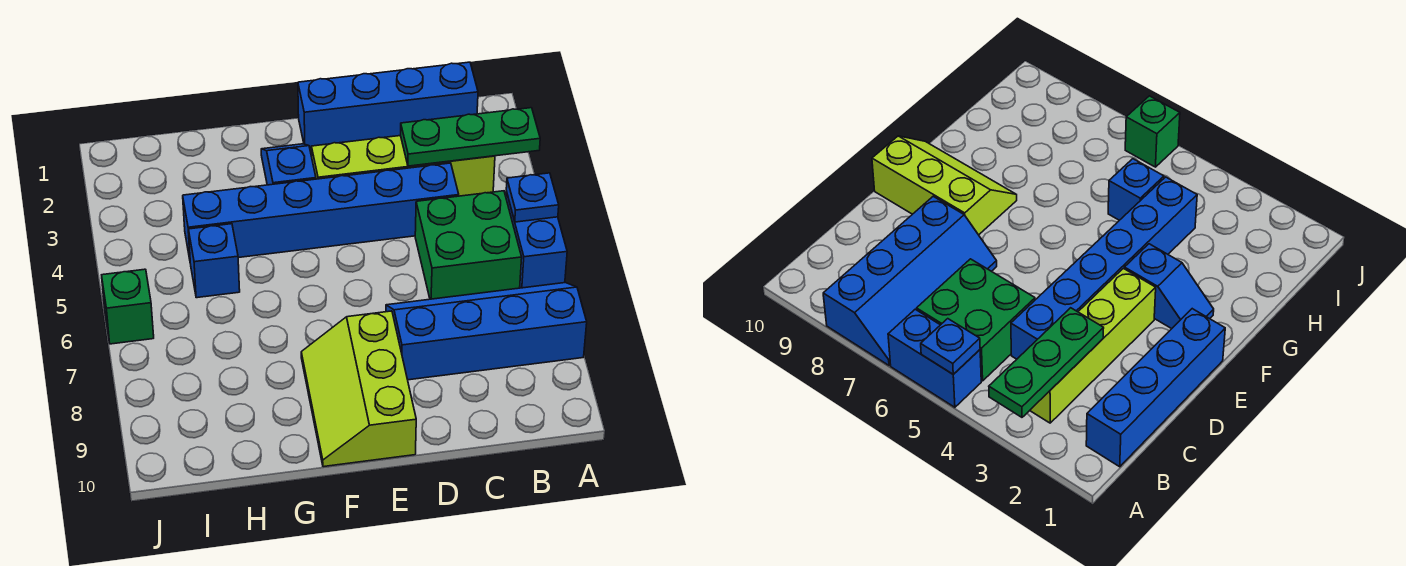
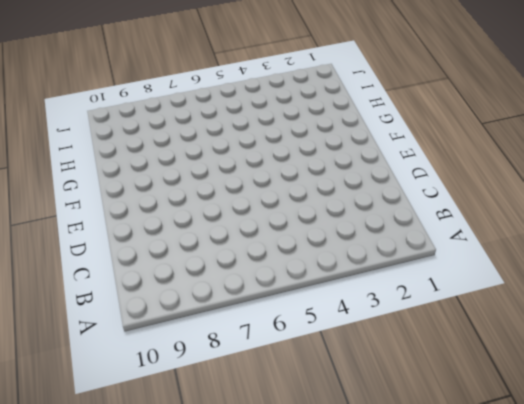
none -> blue brick A5:A6 level 1
none -> blue slope A7:D8 level 1 top 8
none -> blue brick B1:E1 level 1

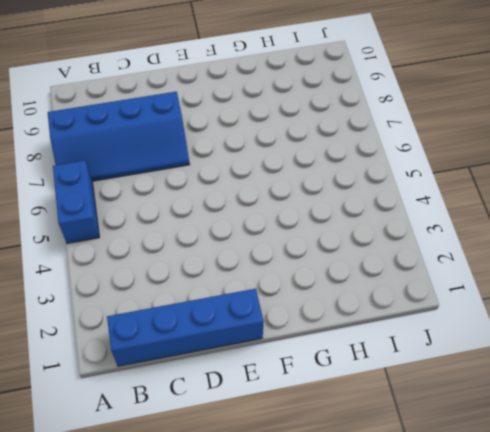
none -> lime brick B3:E3 level 1
none -> green brick B5:C6 level 1
none -> blue brick C4:H4 level 1

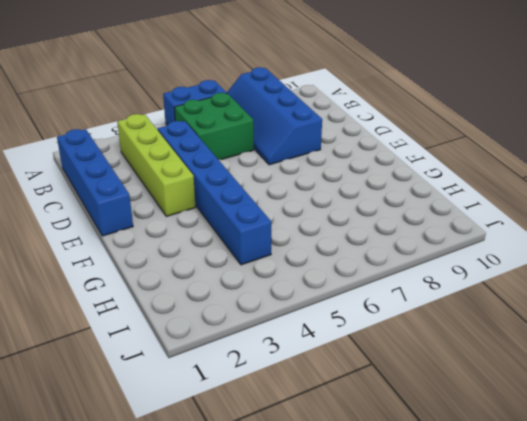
none -> lime slope E8:F10 level 1 top E
none -> blue slope F2:F3 level 1 top 3
none -> blue brick H5 level 1

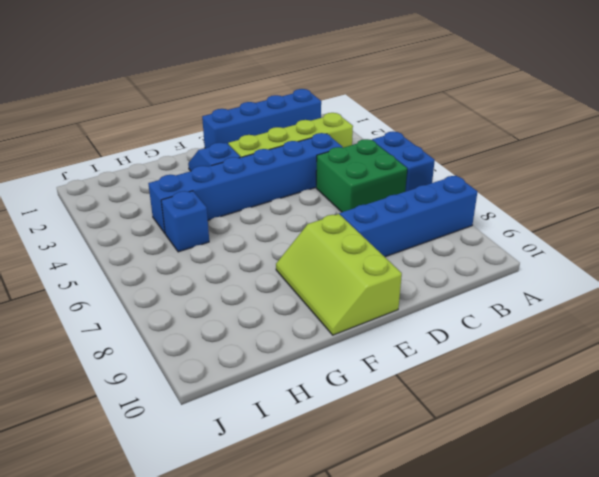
none -> green brick J6 level 1
none -> green plate A3:C3 level 2
none -> blue plate A5 level 2

